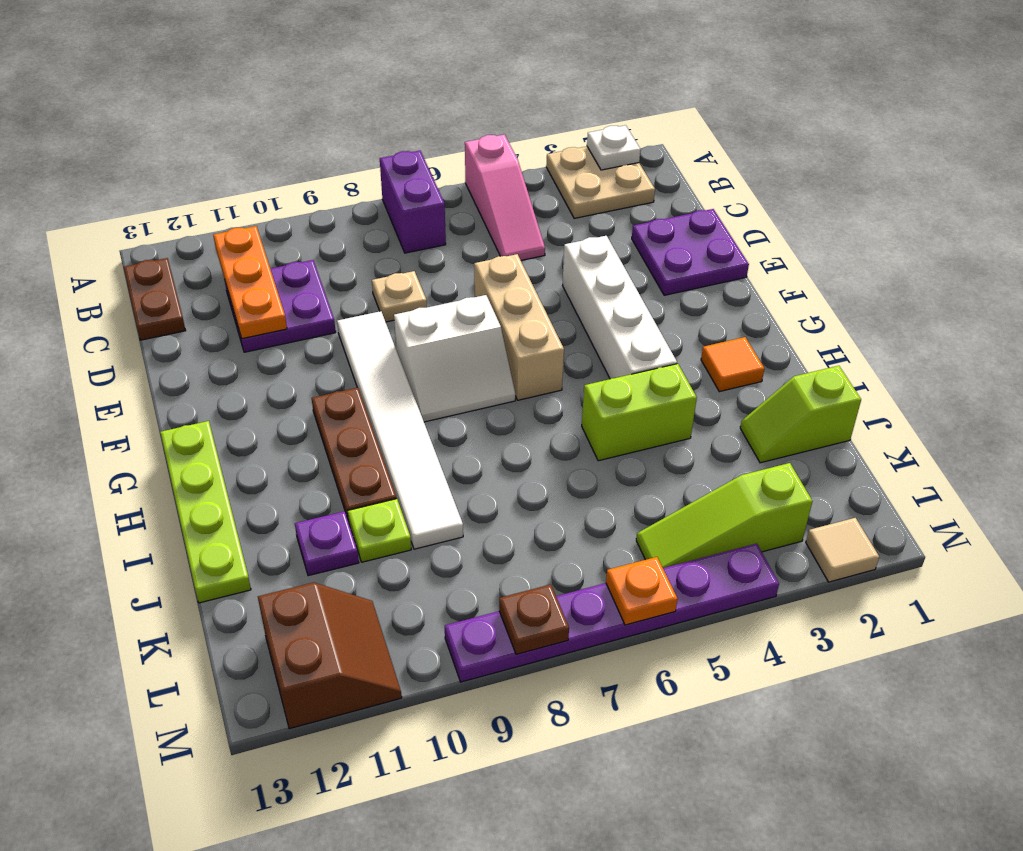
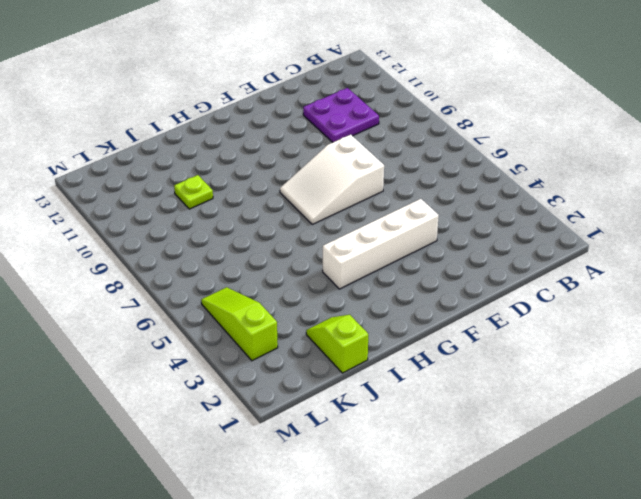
white slope E7:G8 level 1 top E -> white slope F7:G8 level 1 top F
none -> tan plate A2:B3 level 1
none -> pink slope A5:C5 level 1 top A
none -> purple brick A7:B7 level 1

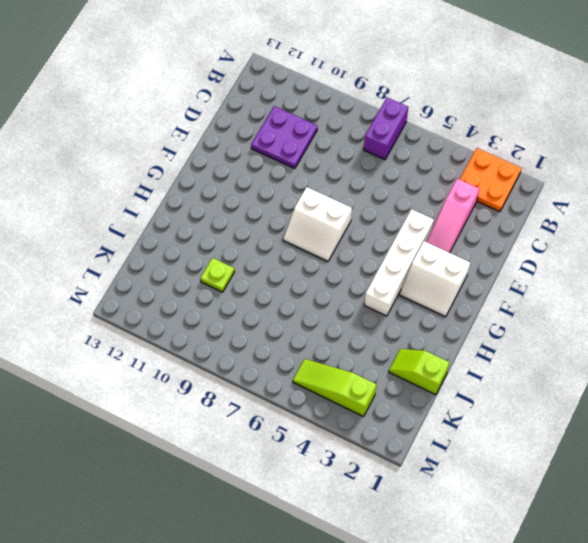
orange plate A2:B3 level 1 -> tan plate A2:B3 level 1
pink slope C3:E3 level 1 top C -> pink slope A5:C5 level 1 top A
white slope F2:G3 level 1 top F -> none
none -> brown plate B13:C13 level 1
none -> purple plate D1:E2 level 1
none -> tan plate D8 level 1

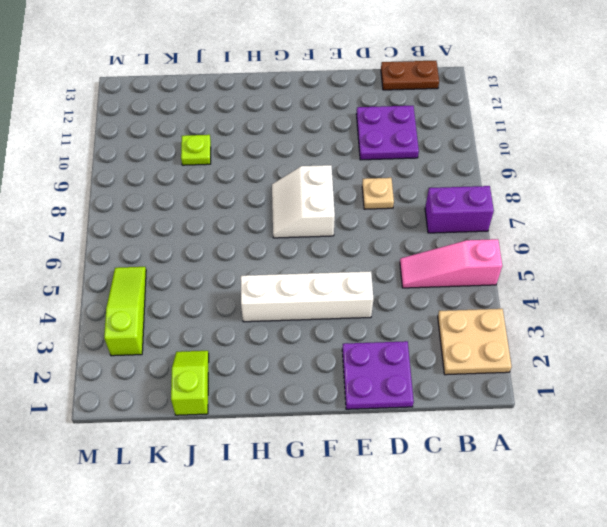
none -> tan brick E6:G6 level 1
none -> white tile E9:J9 level 1
none -> brown plate G10:I10 level 1

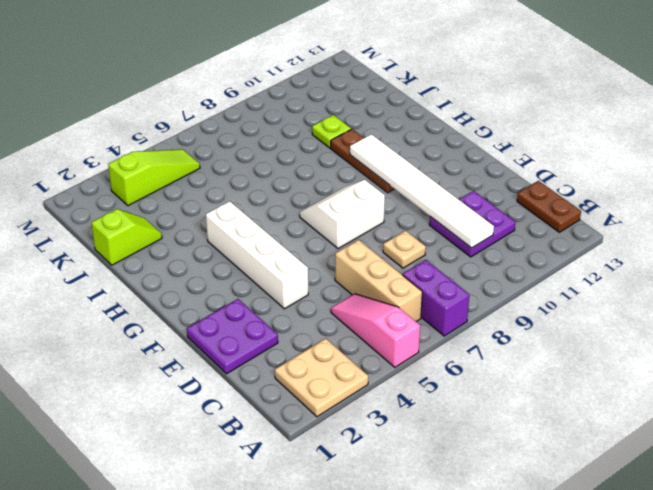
tan brick B6:D6 level 1 -> tan brick E6:G6 level 1
white tile C10:H10 level 2 -> white tile E9:J9 level 1
none -> lime plate G13:J13 level 1
none -> orange tile H2 level 1
none -> lime brick I4:I5 level 1

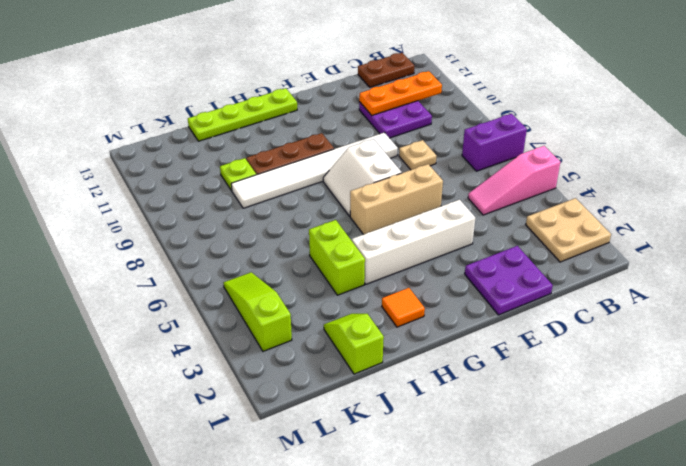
none -> purple plate J11 level 1
none -> brown slope L11:M12 level 1 top 12
none -> tan tile M2 level 1

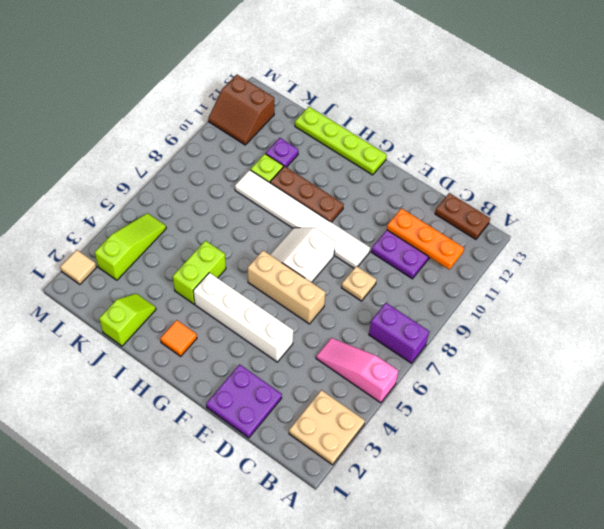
none -> purple plate M4:M9 level 1
none -> white plate A2 level 2
none -> orange plate M6 level 2

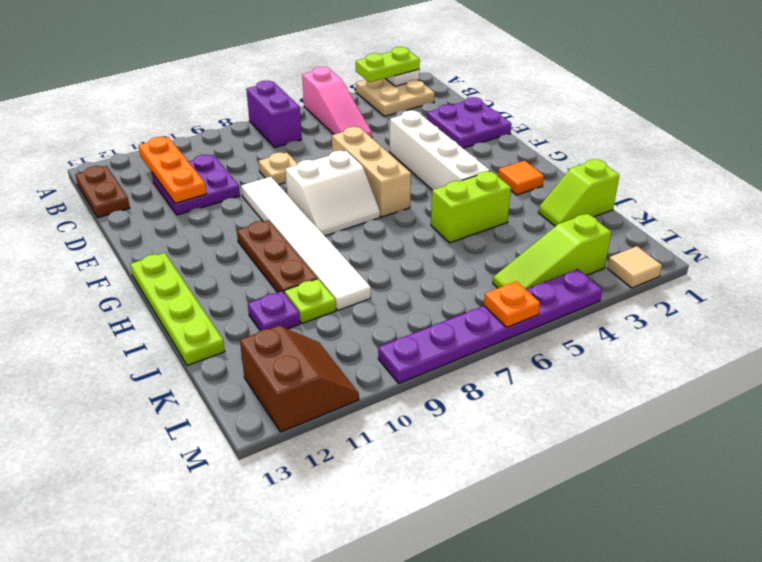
lime plate A2:A3 level 3 -> none
none -> brown plate M8 level 2

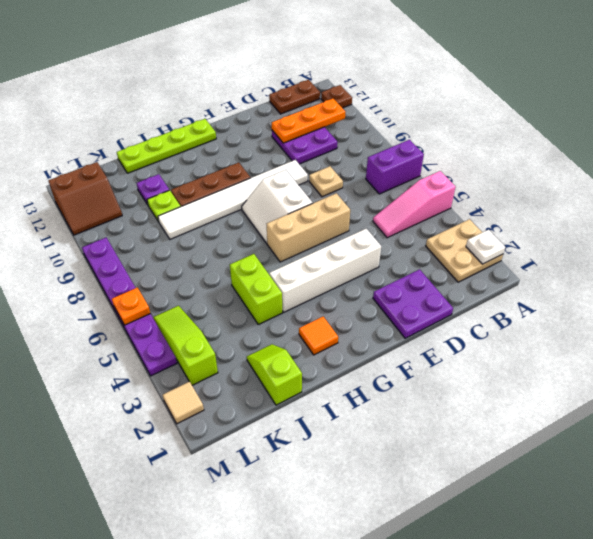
brown plate A12 level 1 -> brown plate M8 level 2

